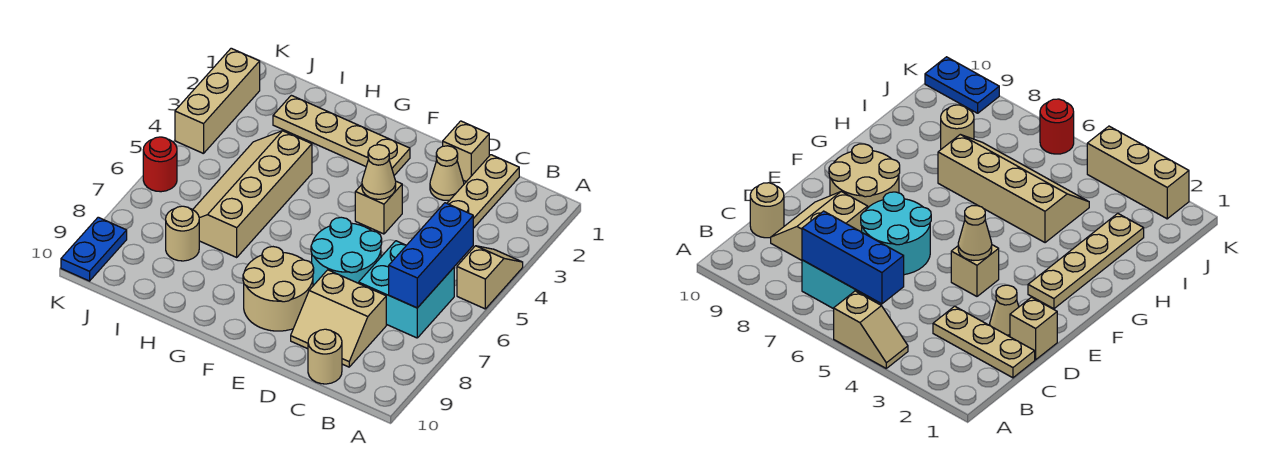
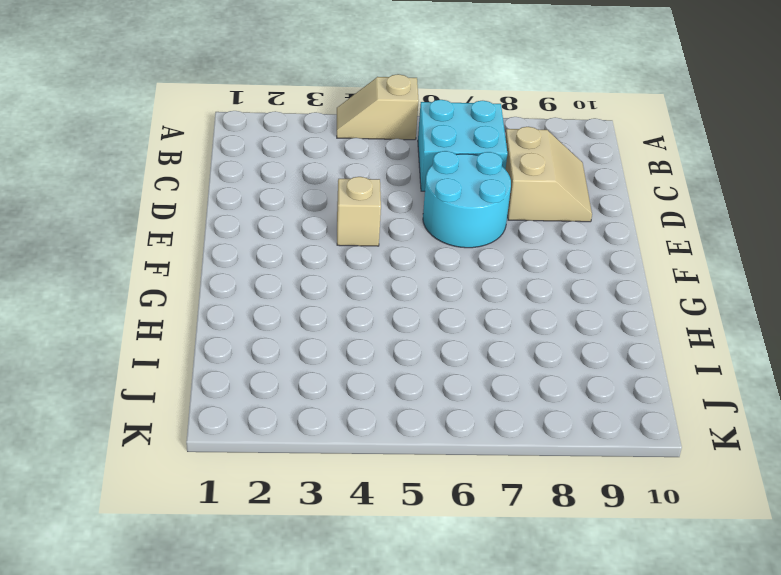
none -> tan plate C1:C3 level 1
none -> tan round brick C10 level 1
none -> tan brick D1 level 1

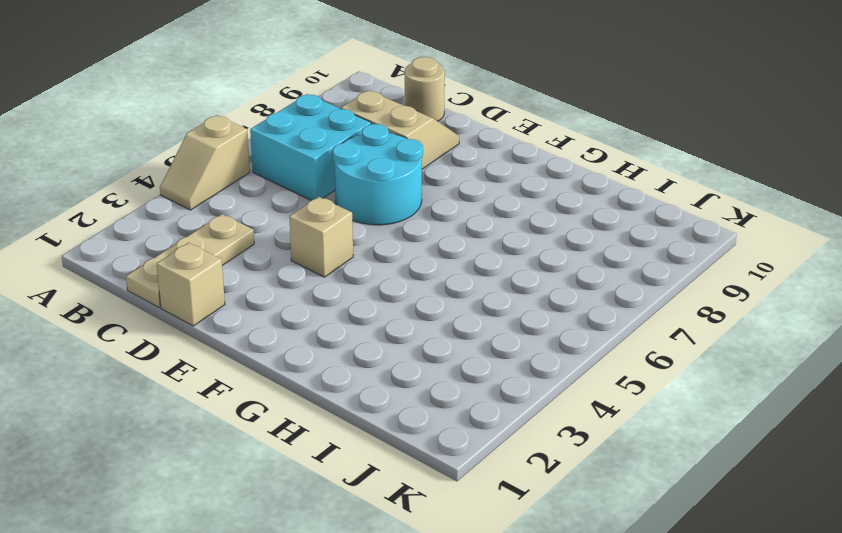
none -> tan cone D2 level 1
none -> tan round brick E8:F9 level 1
none -> tan plate F2:I2 level 1

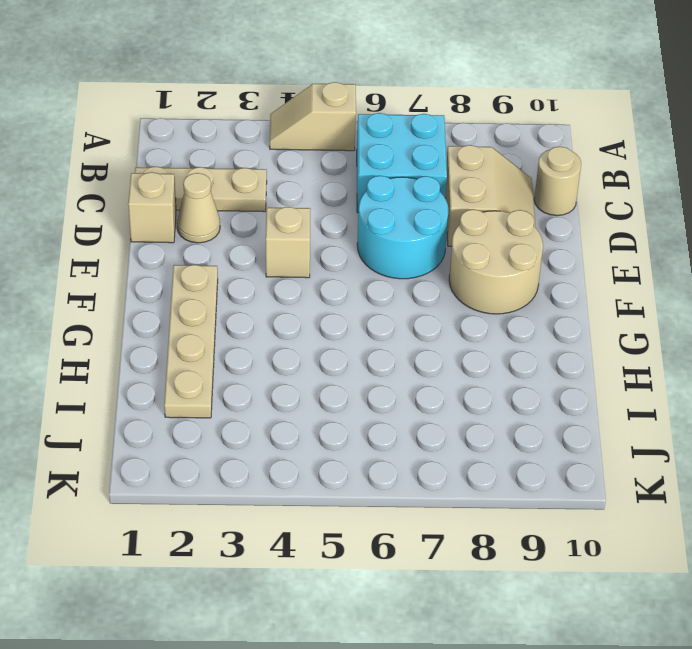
none -> tan slope H4:I7 level 1 top H
none -> tan round brick I8 level 1
none -> tan brick K2:K4 level 1

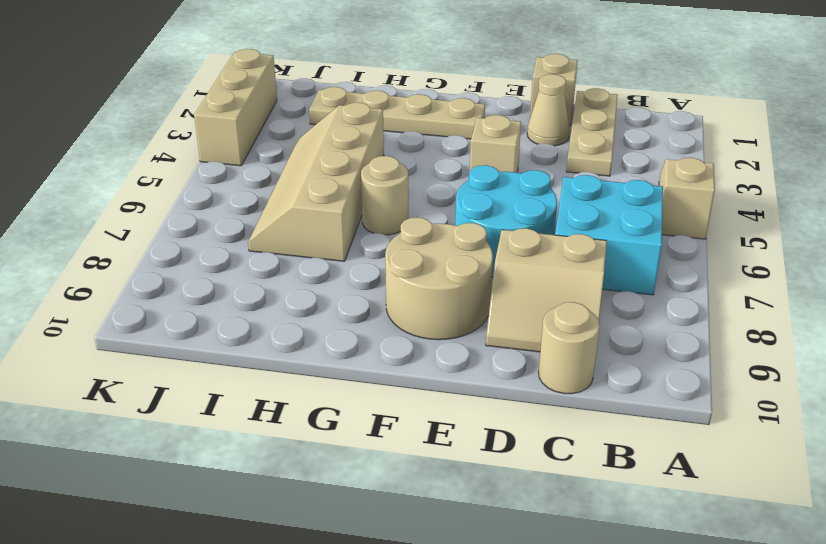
tan round brick G6 level 1 -> tan round brick I8 level 1
none -> red round brick K6 level 1
none -> blue plate K9:K10 level 1
none -> blue brick B5:B7 level 2

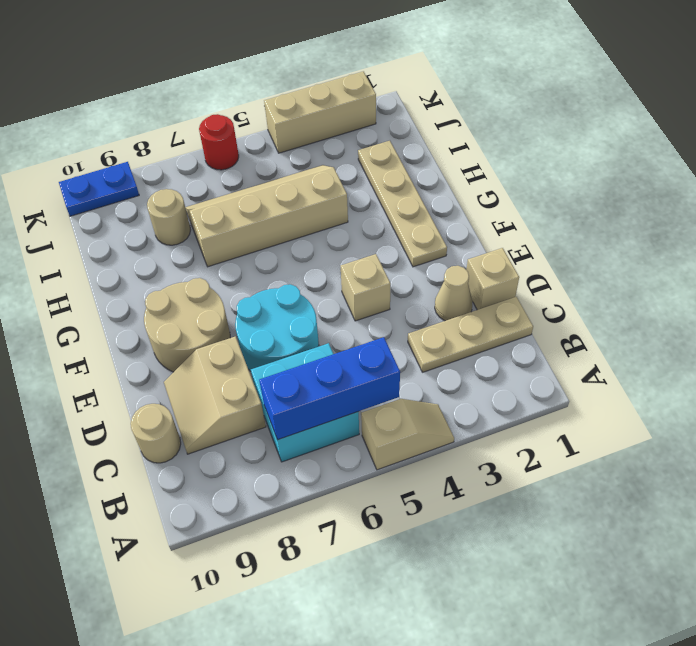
none -> tan cone E4 level 2

